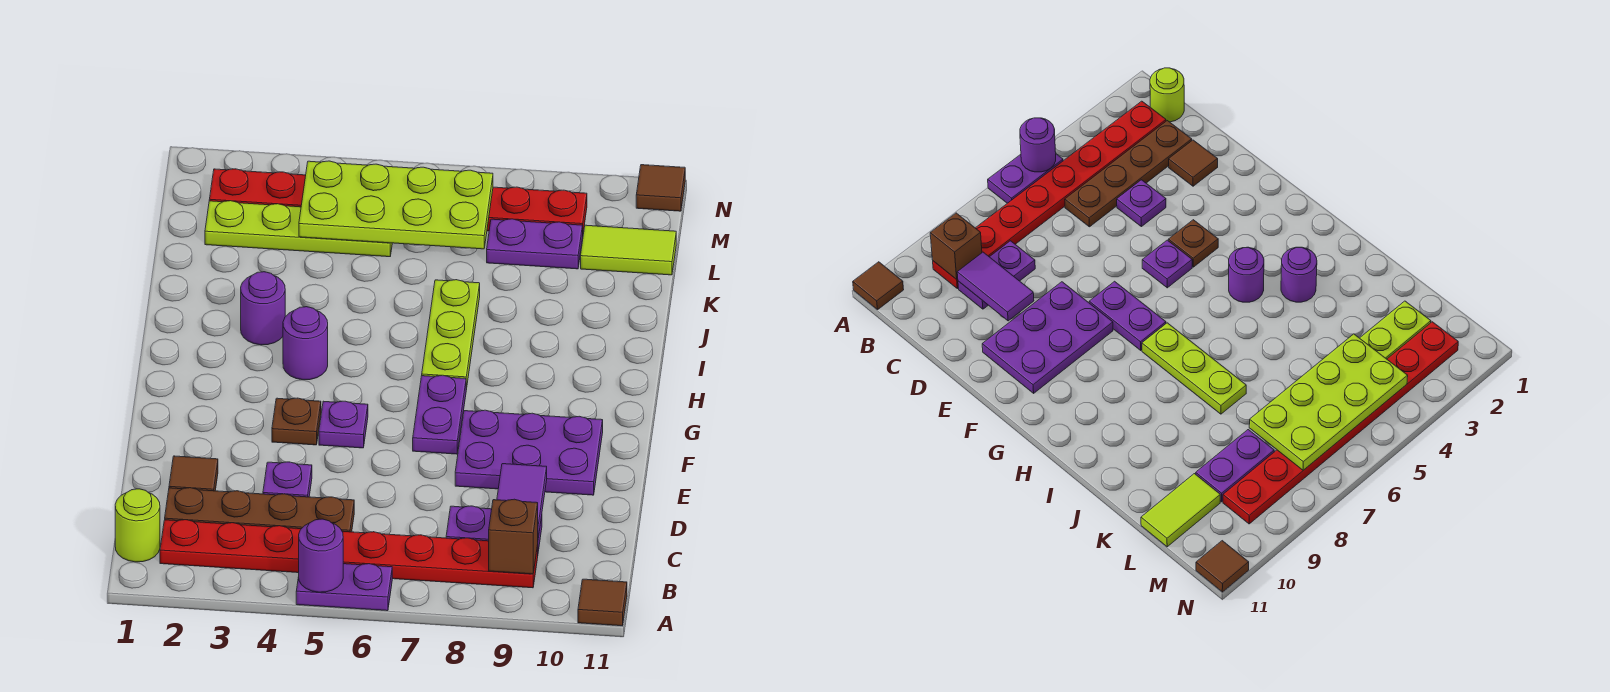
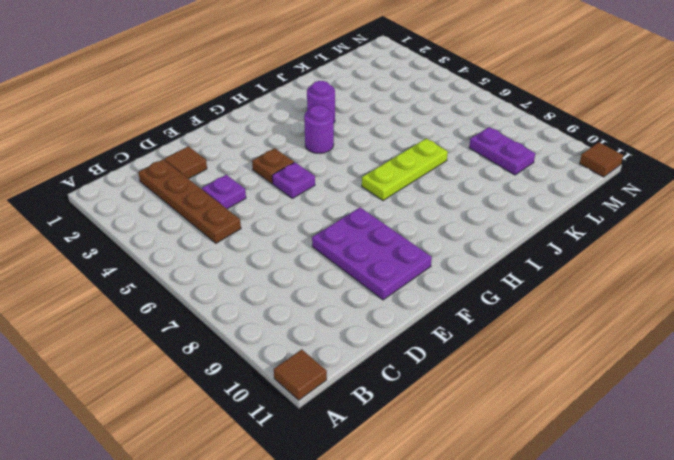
none -> purple plate A5:A6 level 1
none -> lime round brick B1 level 1
none -> red plate B2:B9 level 1

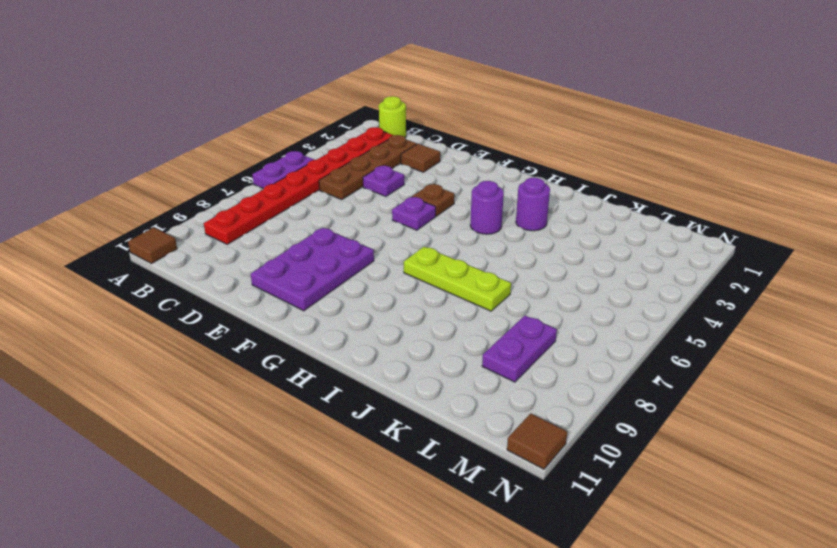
none -> purple plate C8:C9 level 1
none -> purple plate F7:G7 level 1
none -> lime plate L2:L5 level 1

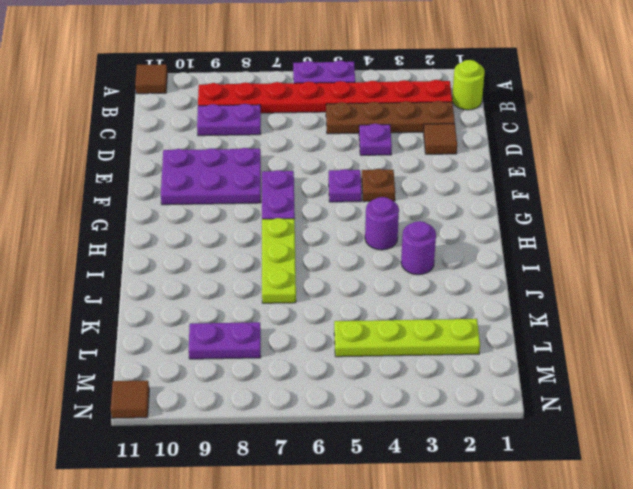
none -> lime tile L10:L11 level 1
none -> red plate M2:M9 level 1
none -> purple round brick A5 level 2

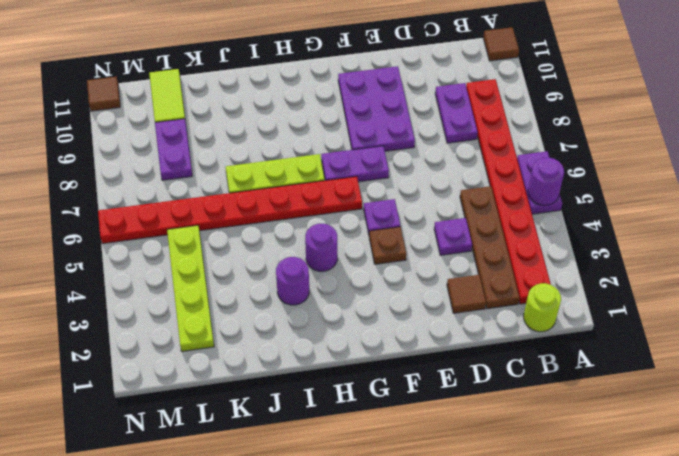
red plate G6:N6 level 1 -> red plate M2:M9 level 1
none -> brown brick B9 level 2
none -> purple tile C9:D9 level 2
none -> lime plate L4:M7 level 2

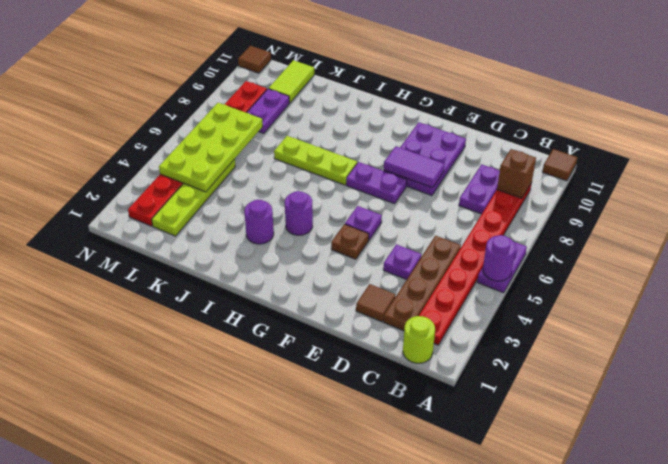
purple tile E8:F8 level 2 -> purple tile C9:D9 level 2

